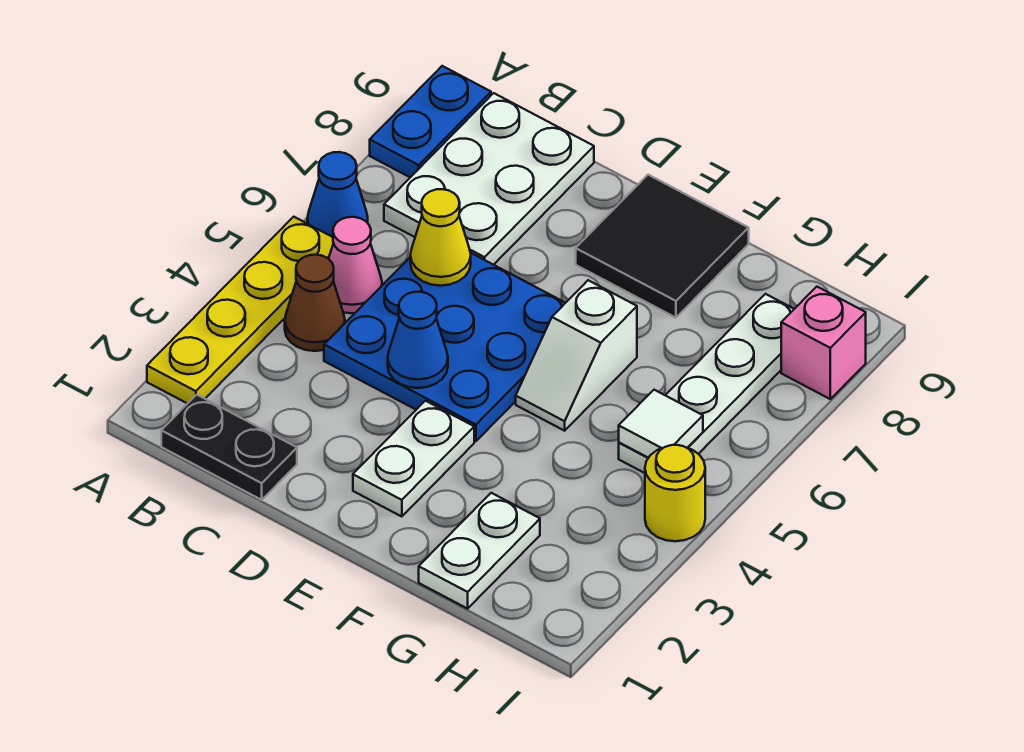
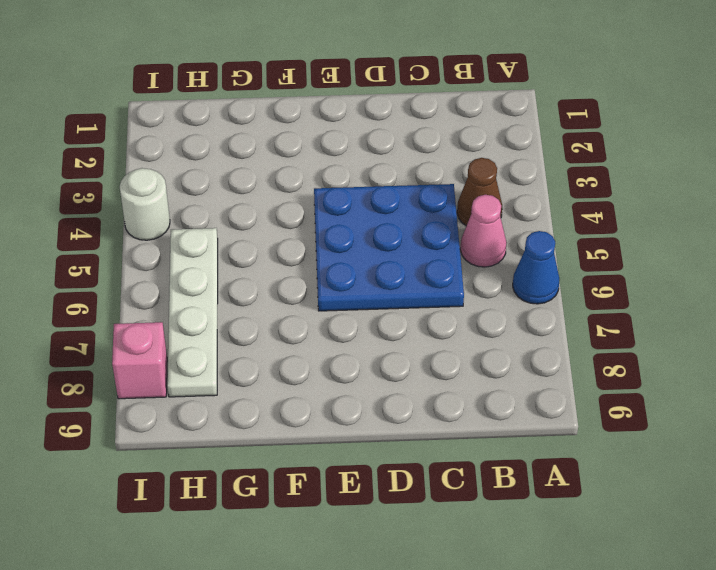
white round brick I4 level 1 -> yellow round brick I4 level 1
none -> yellow plate A2:A5 level 1
none -> blue plate A8:A9 level 1
none -> black plate B1:C1 level 1

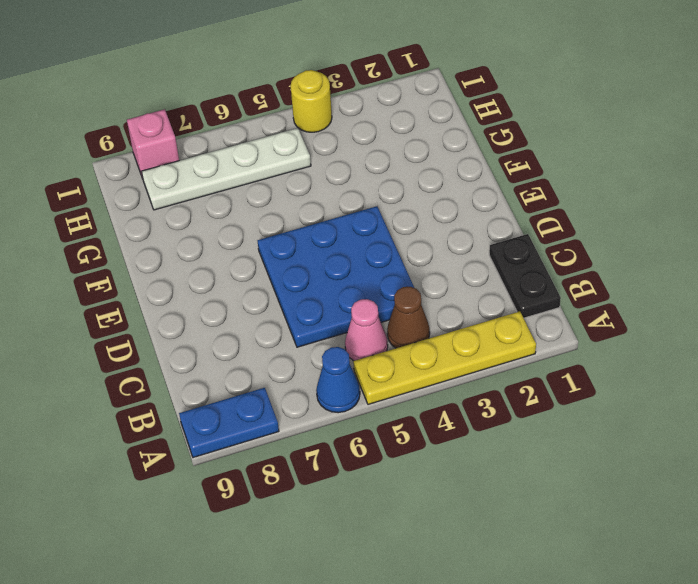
none -> white plate B7:C9 level 1
none -> white plate E2:E3 level 1
none -> black tile E8:F9 level 1

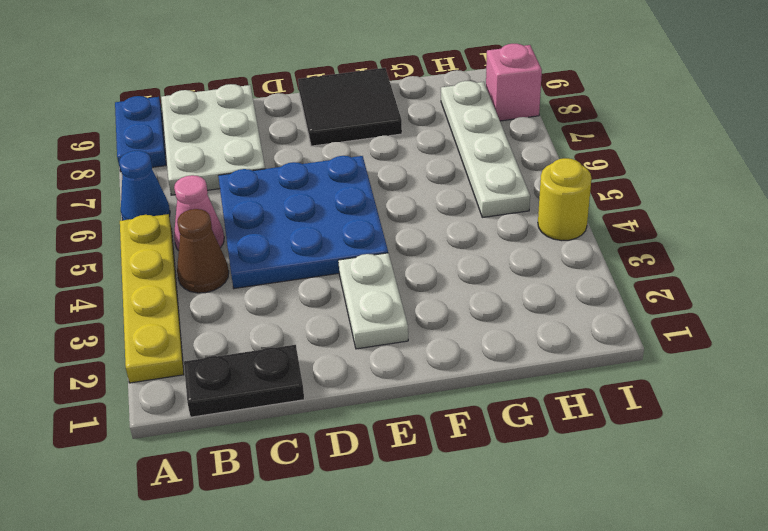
none -> white slope F5:F6 level 1 top 6
none -> white plate G1:G2 level 1
none -> yellow cone C6 level 2

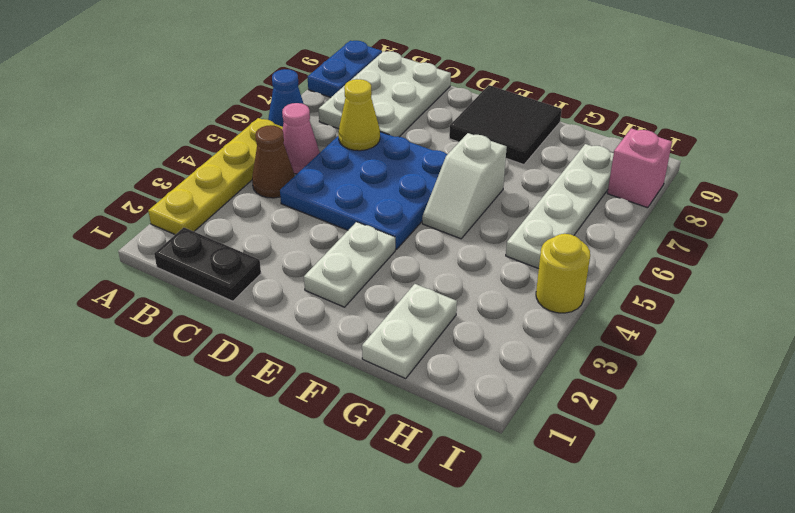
none -> blue cone D4 level 2
none -> white tile H5 level 2

